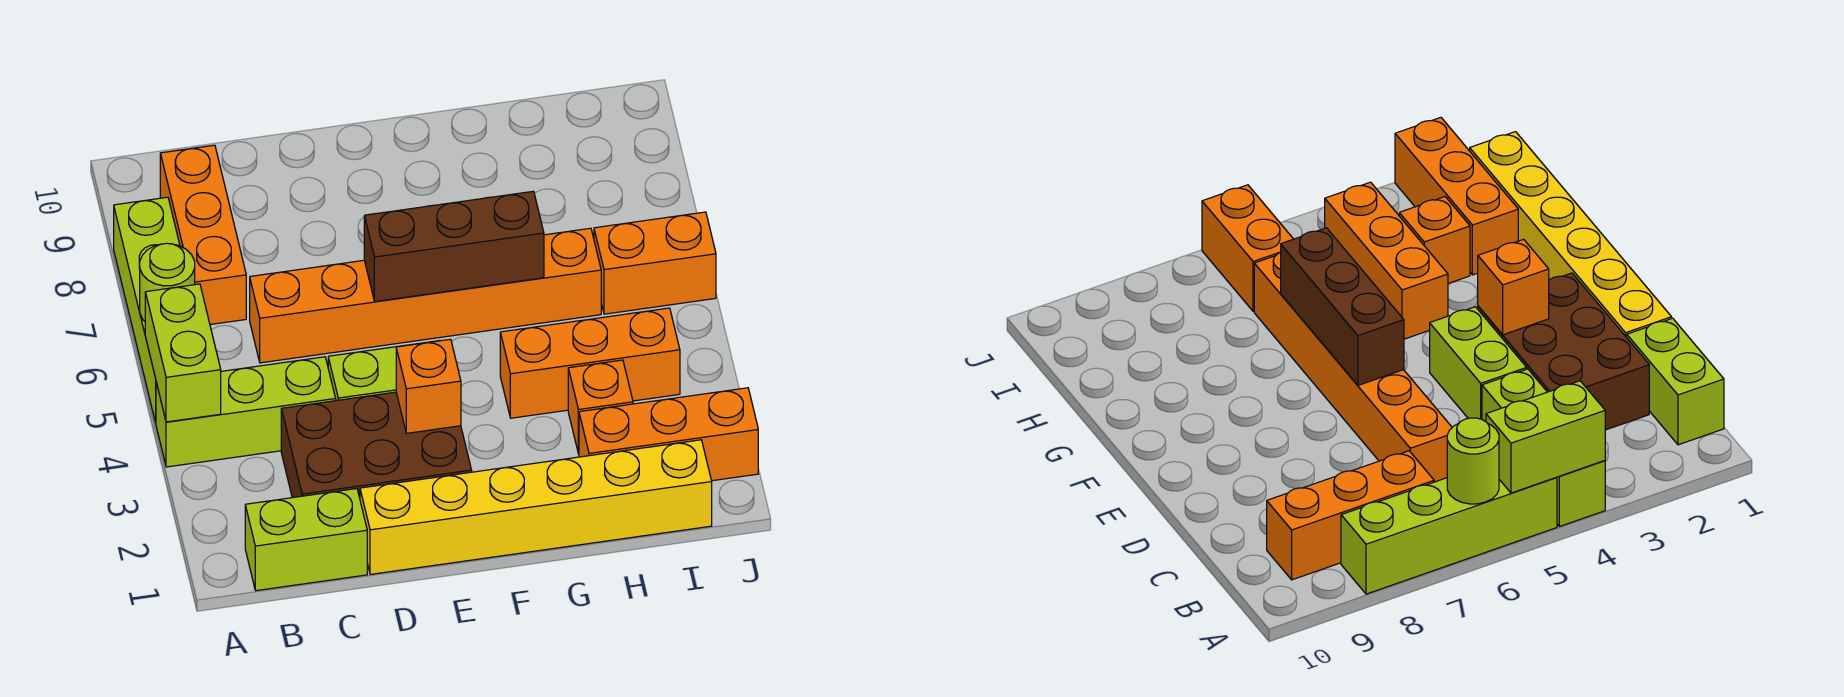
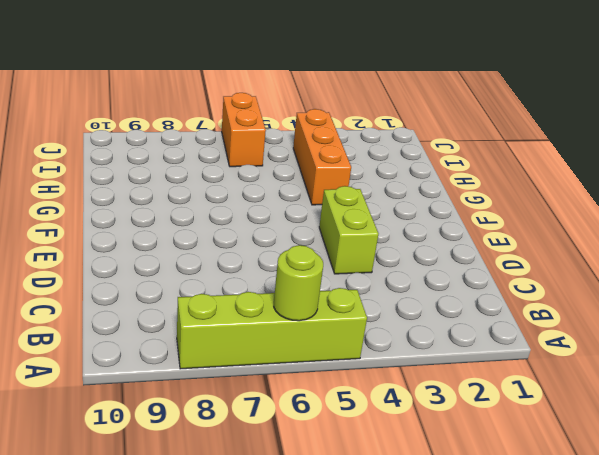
none -> lime brick A4:C4 level 1
none -> lime brick B1:C1 level 1
none -> orange brick B7:B9 level 1

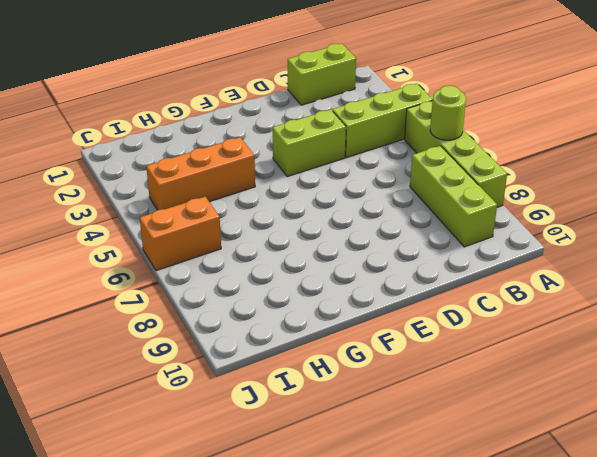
lime brick B7:B9 level 1 -> orange brick B7:B9 level 1
none -> brown brick C2:E3 level 1
none -> orange brick C6:H6 level 1
none -> yellow brick D1:I1 level 1

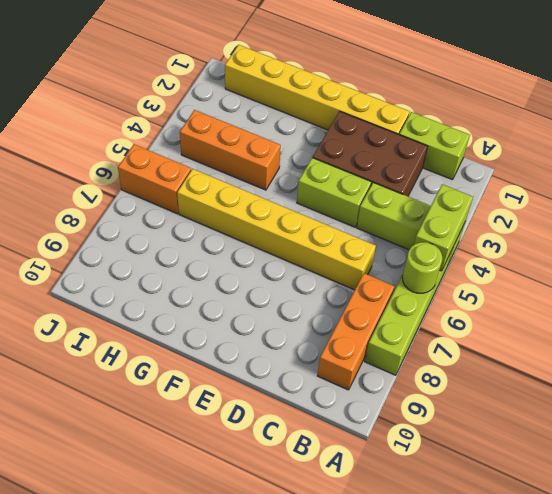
yellow brick C6:H6 level 1 -> orange brick C6:H6 level 1
none -> orange brick H2:J2 level 1
none -> orange brick H3 level 1
none -> orange brick E3 level 2

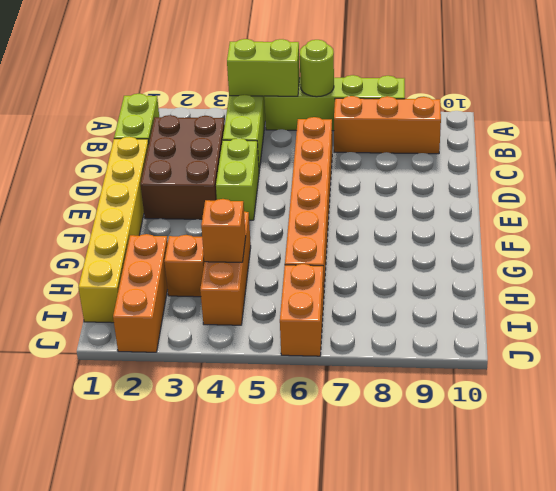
orange brick H4 level 2 -> orange brick E3 level 2
none -> brown brick E6:G6 level 2

